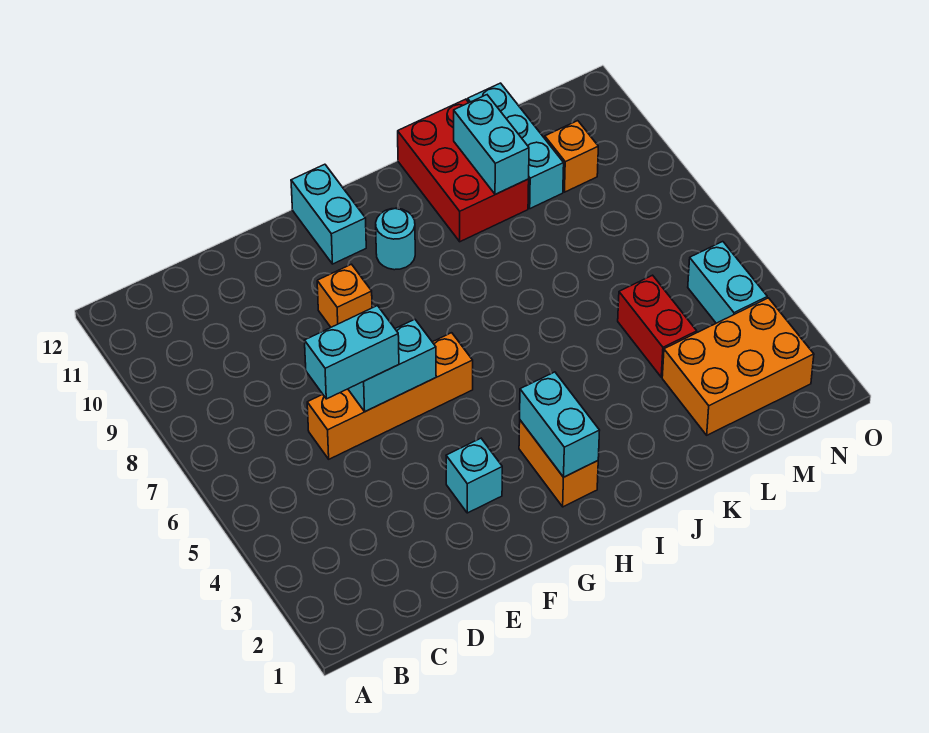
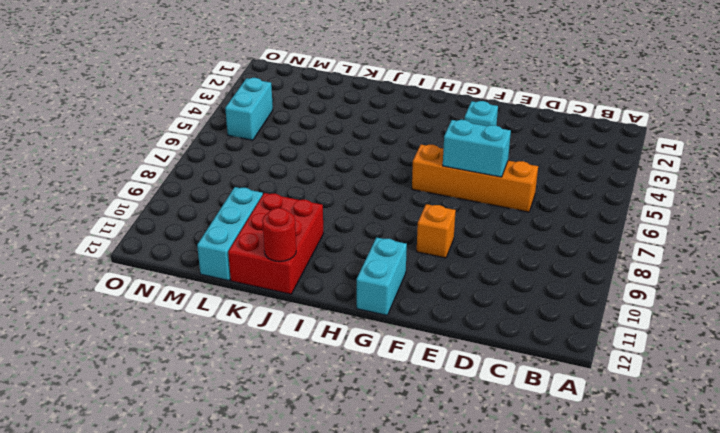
red round brick J12 level 2 -> none
none -> orange brick H2:H3 level 1
none -> cyan round brick H10 level 1
none -> orange brick L2:N3 level 1

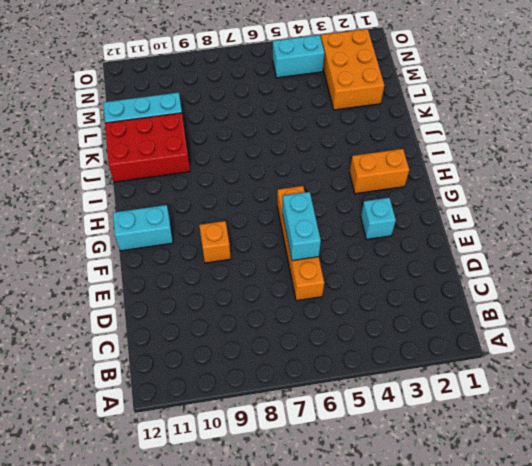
none -> cyan round brick H10 level 1
none -> red brick L4:L5 level 1
none -> orange brick M10 level 1

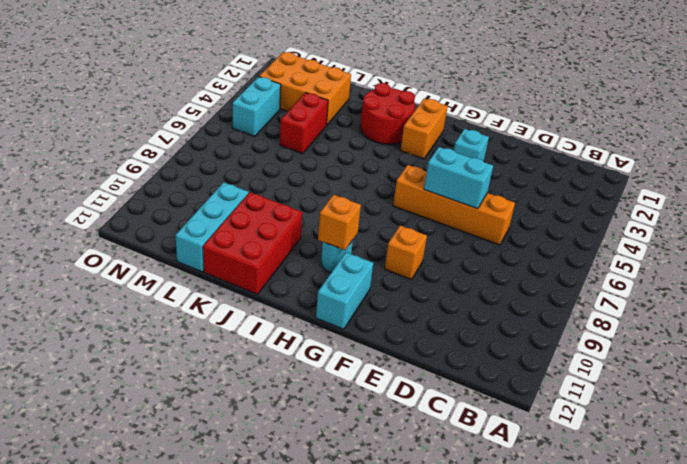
orange brick H10 level 2 -> orange brick M10 level 1
red round brick I2:J3 level 1 -> none
none -> cyan brick H2:H3 level 2
none -> cyan brick K10:K11 level 2
none -> cyan brick D6:E6 level 3

